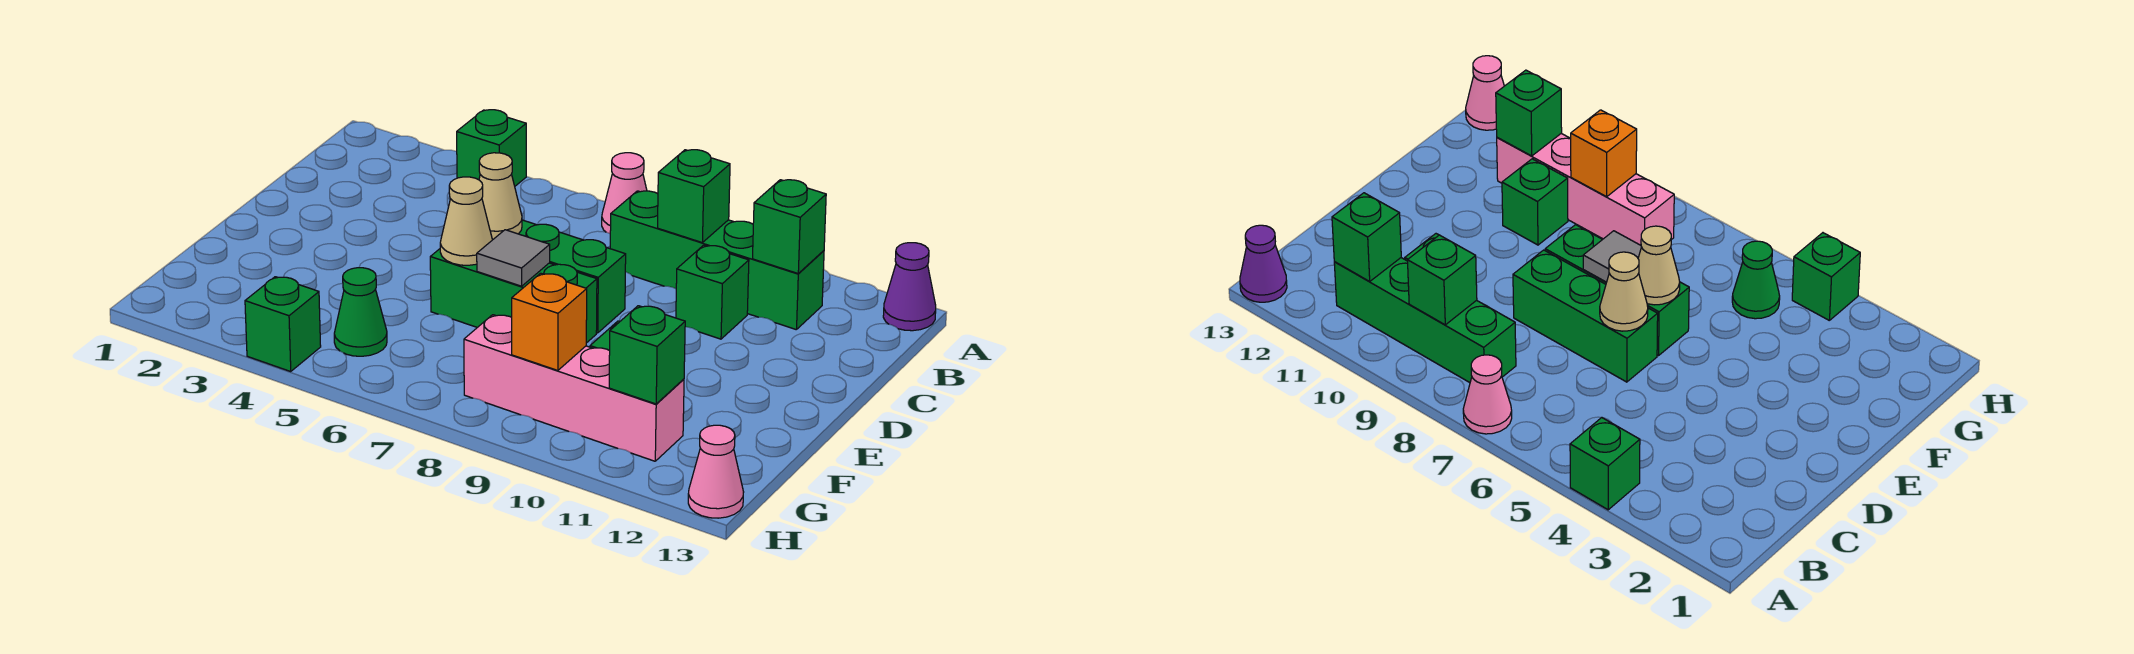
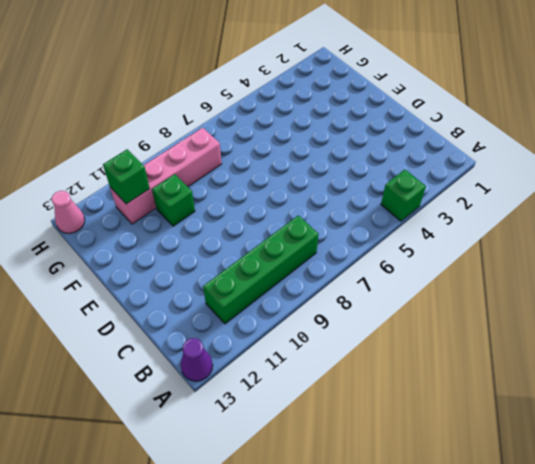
none -> pink cone A7 level 1
none -> green brick C10 level 1
none -> green brick D6:D8 level 1

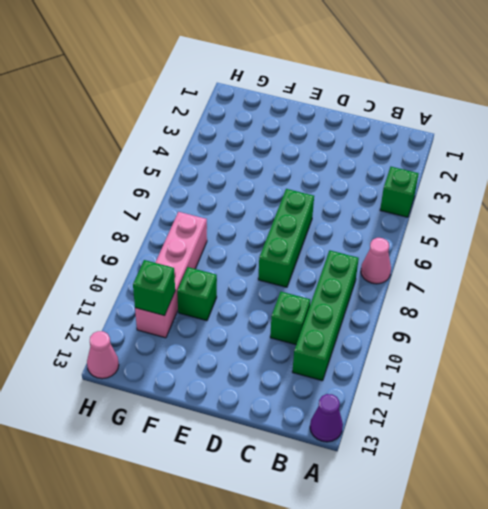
none -> green brick E6:E8 level 1
none -> green cone G5 level 1
none -> green brick H4 level 1

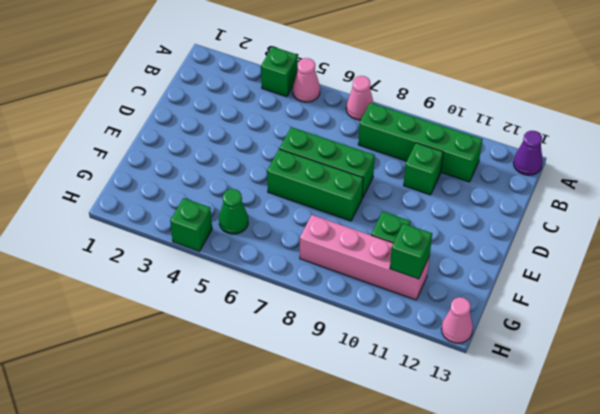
pink cone A5 level 1 -> none
none -> green brick B9 level 2
none -> green brick B11 level 2
none -> tan cone D6 level 2

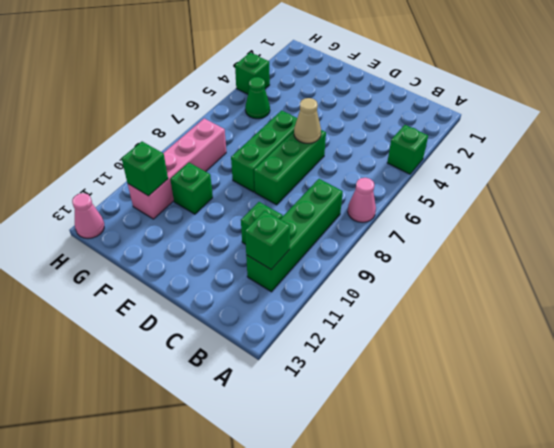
none -> purple cone A13 level 1
none -> green brick B9 level 2
none -> tan cone E6 level 2

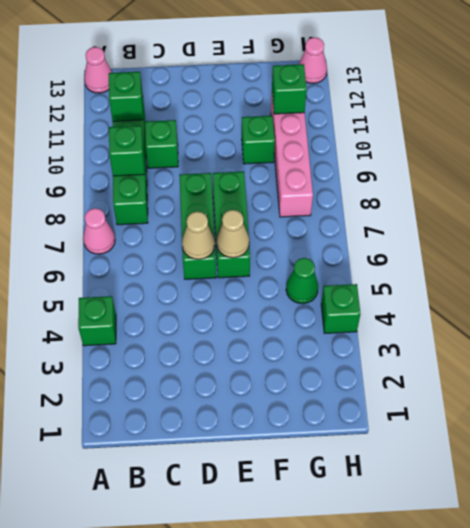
pink cone A13 level 1 -> purple cone A13 level 1
none -> grey tile E7 level 2
none -> orange brick G9 level 2

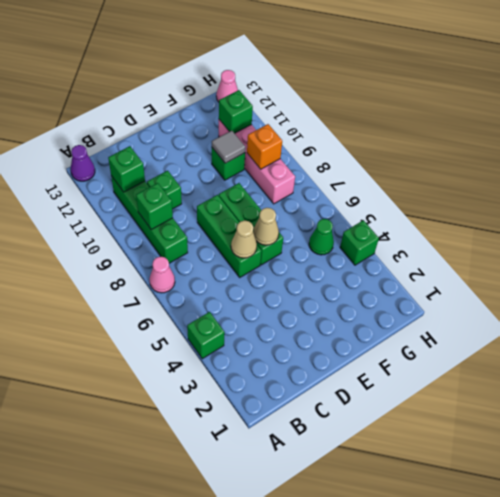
grey tile F10 level 2 -> grey tile E7 level 2

